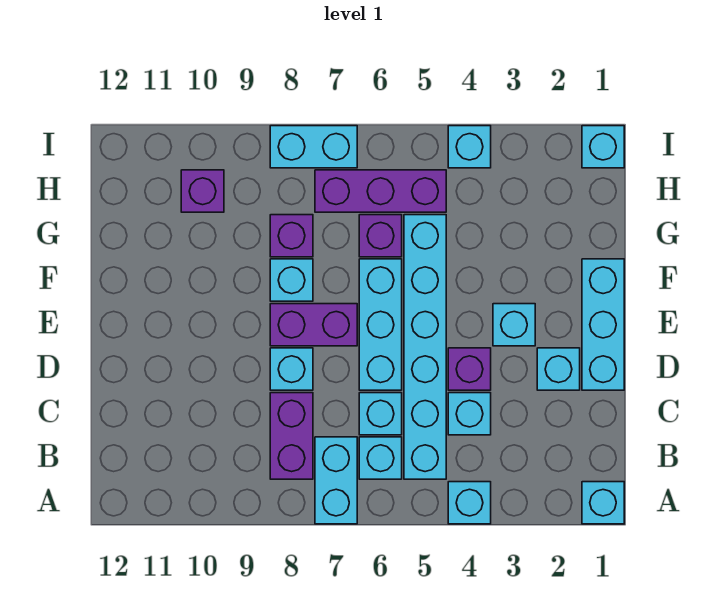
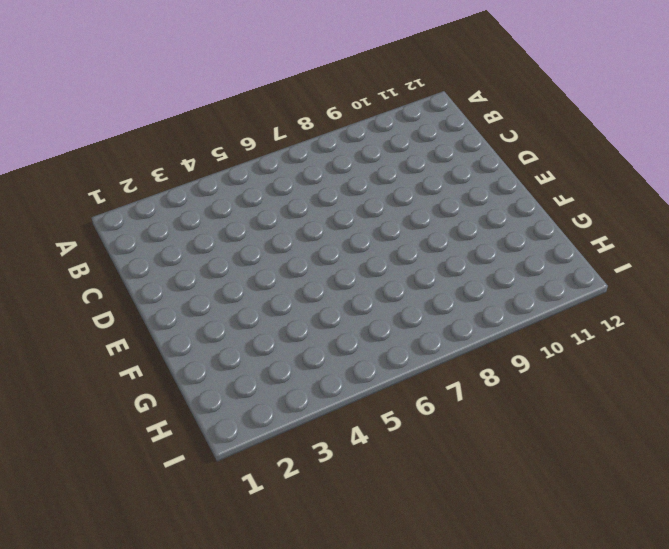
none -> cyan brick A1 level 1
none -> cyan brick A4 level 1
none -> cyan brick A7:B7 level 1

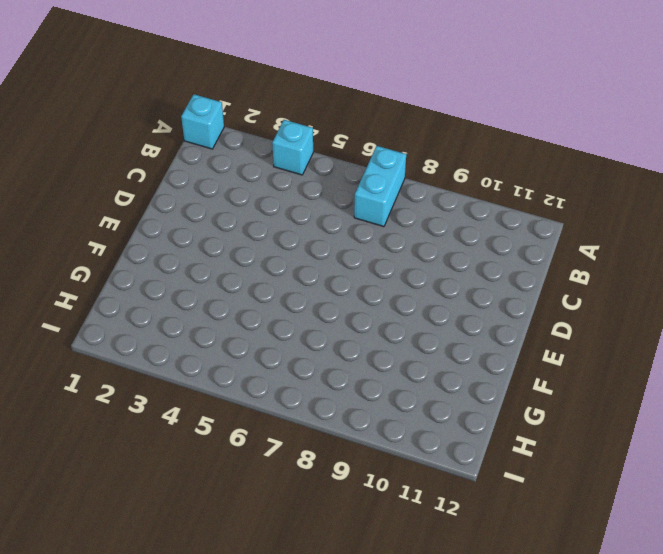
none -> cyan brick B5:G5 level 1
none -> cyan brick B6 level 1
none -> purple brick B8:C8 level 1

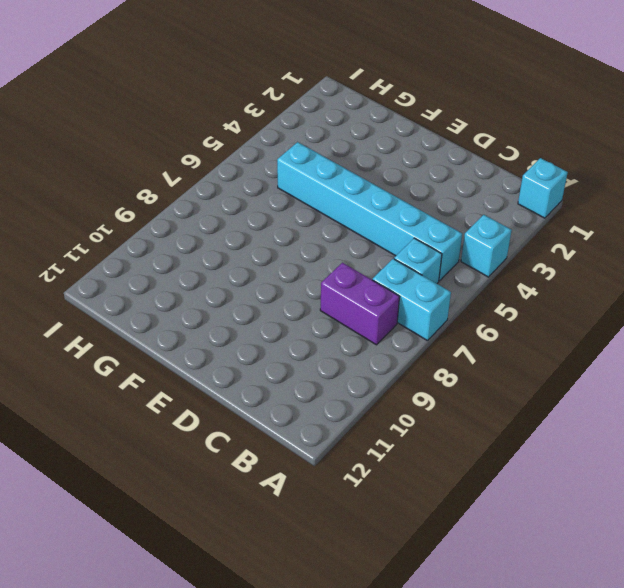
none -> cyan brick C4 level 1
none -> cyan brick C6 level 1
none -> cyan brick D1:F1 level 1

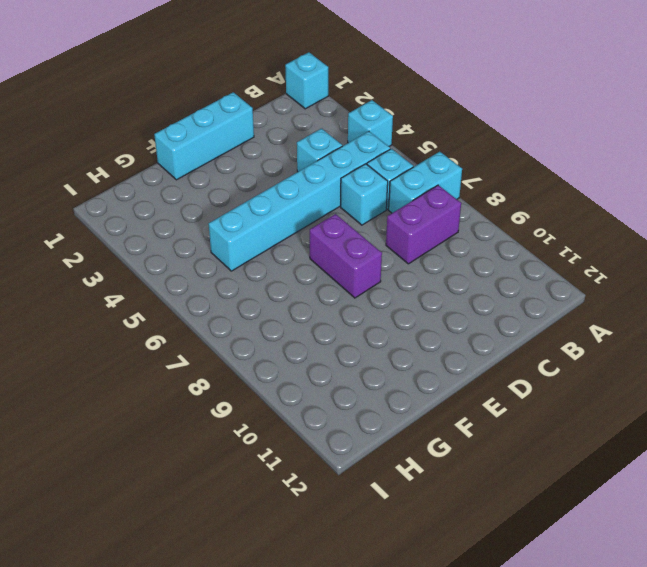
none -> cyan brick D2 level 1
none -> purple brick D4 level 1
none -> cyan brick D6:F6 level 1

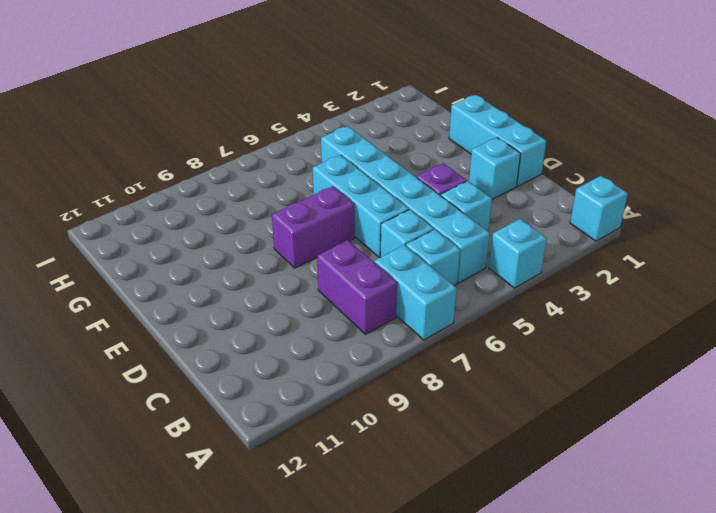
none -> cyan brick D8 level 1
none -> cyan brick E3 level 1
none -> cyan brick F8 level 1

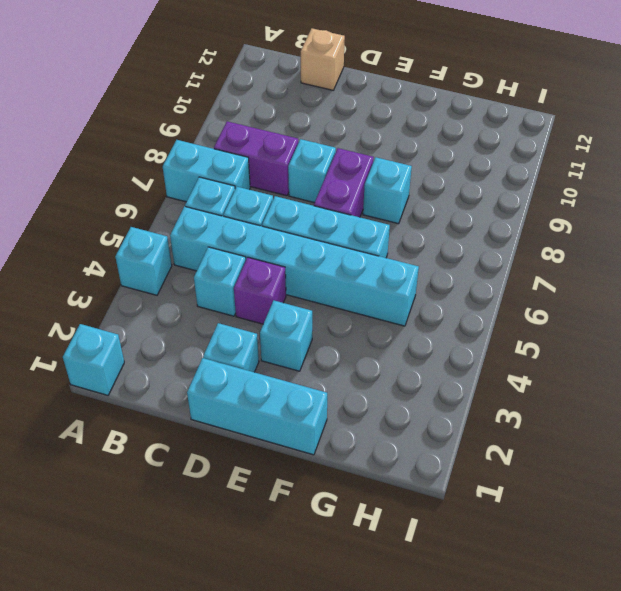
tan brick C12 level 1 -> none
none -> purple brick G6 level 1
none -> purple brick G8 level 1
none -> purple brick H5:H7 level 1

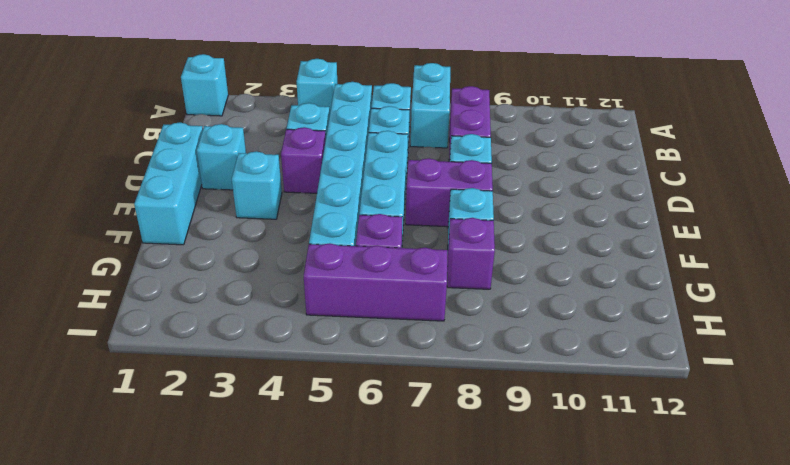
none -> purple brick H10 level 1
none -> cyan brick I1 level 1
none -> cyan brick I4 level 1

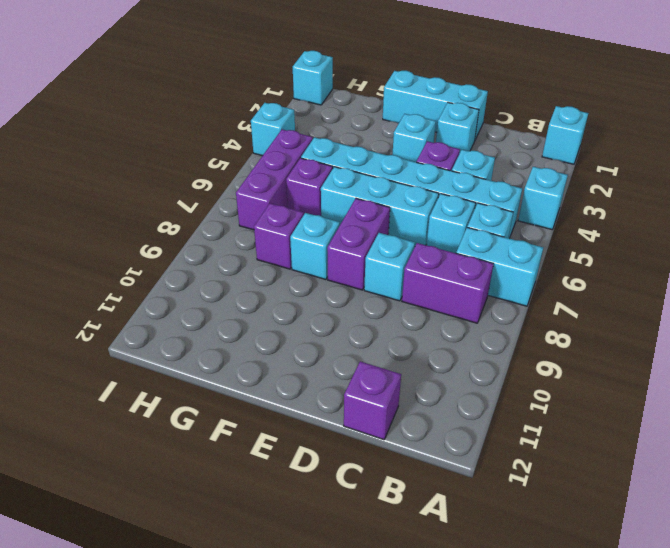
purple brick C12 level 1 -> purple brick H10 level 1
none -> cyan brick I7:I8 level 1

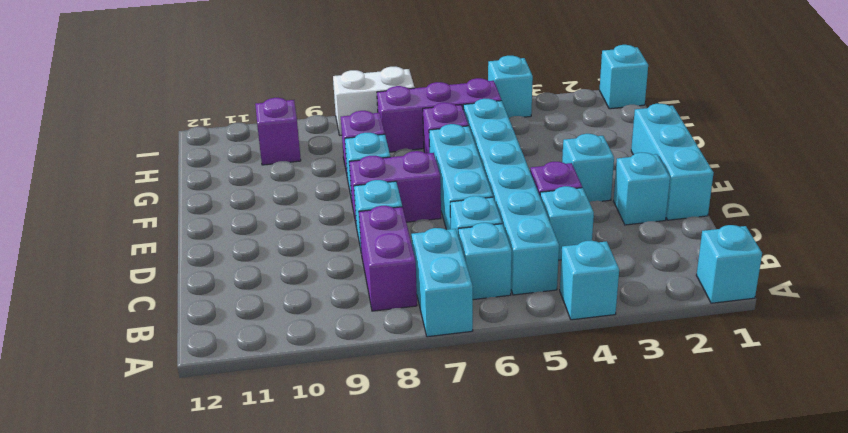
white brick I7:I8 level 1 -> cyan brick I7:I8 level 1

